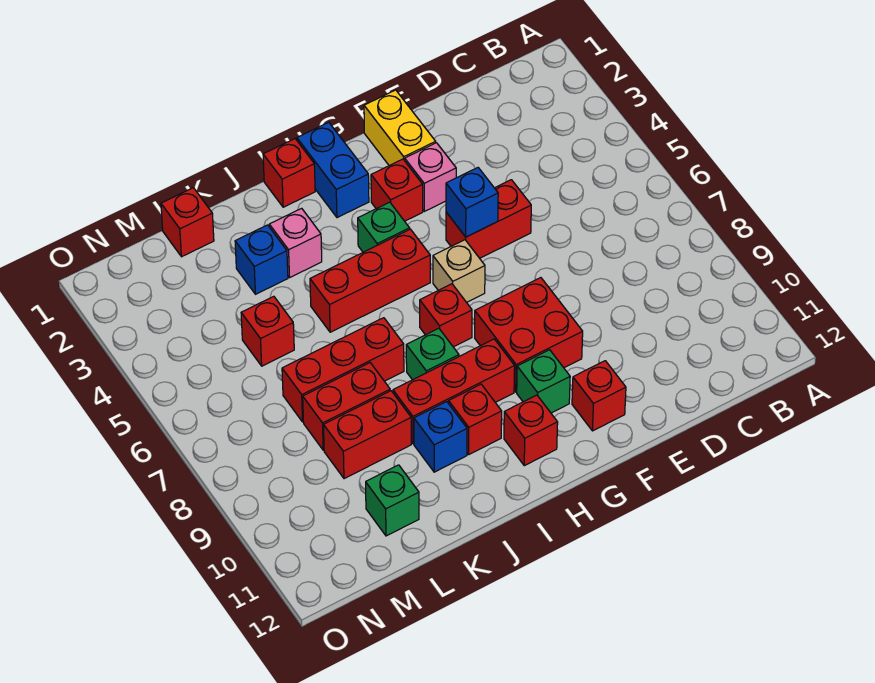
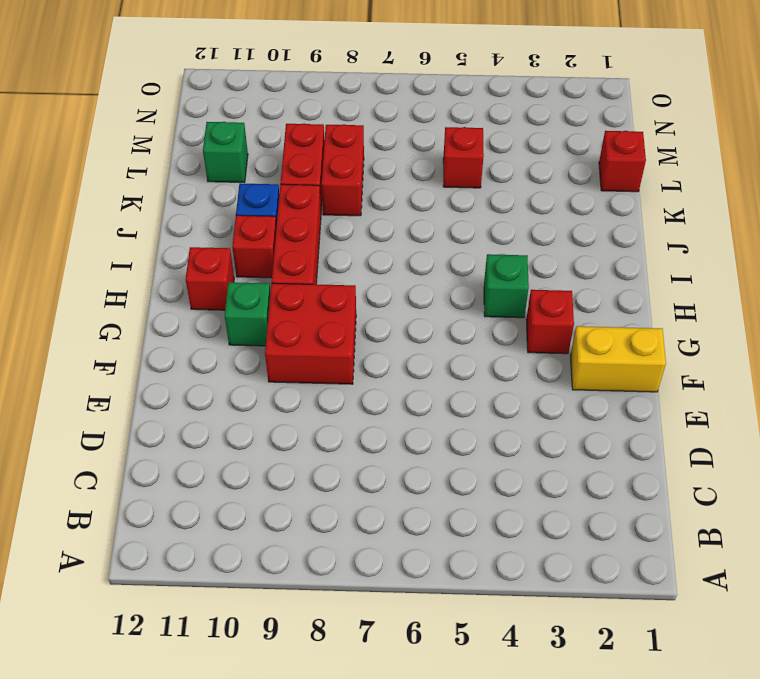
none -> red brick E5:F5 level 1
none -> pink brick F3 level 1
none -> red brick F11 level 1

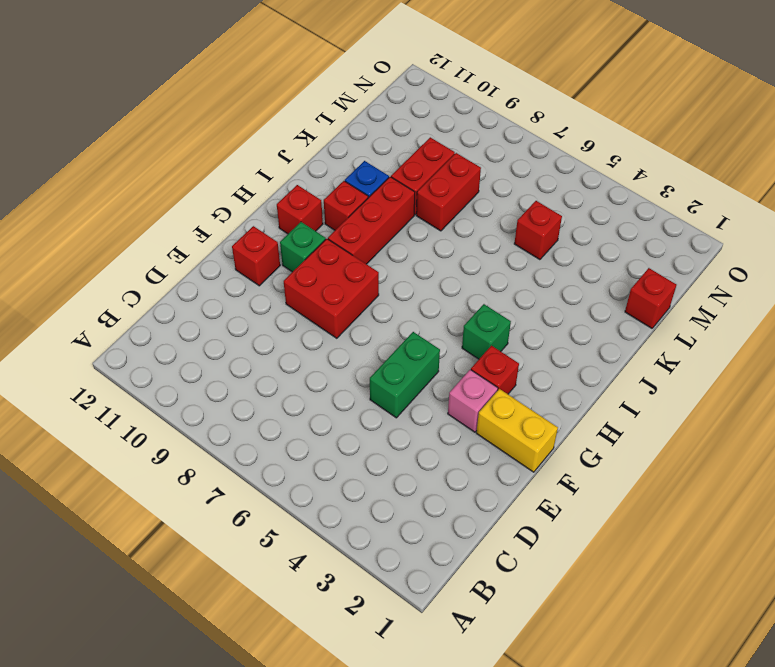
green brick E5:F5 level 1 -> red brick E5:F5 level 1
none -> tan brick G6 level 1
none -> blue brick H1:H2 level 1
none -> red brick H5:J5 level 1

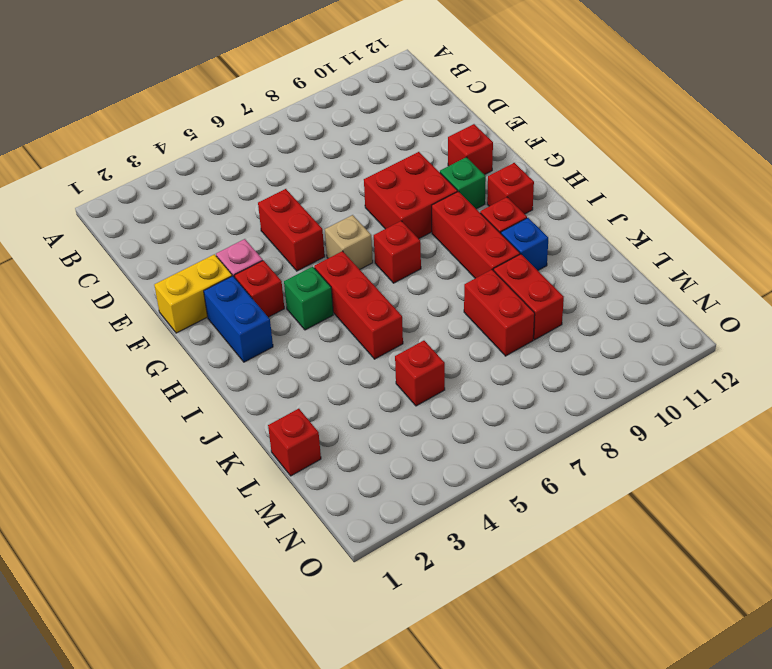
blue brick G2:H2 level 1 -> blue brick H1:H2 level 1
none -> red brick I1 level 1
none -> green brick I8 level 1
none -> pink brick J3 level 1

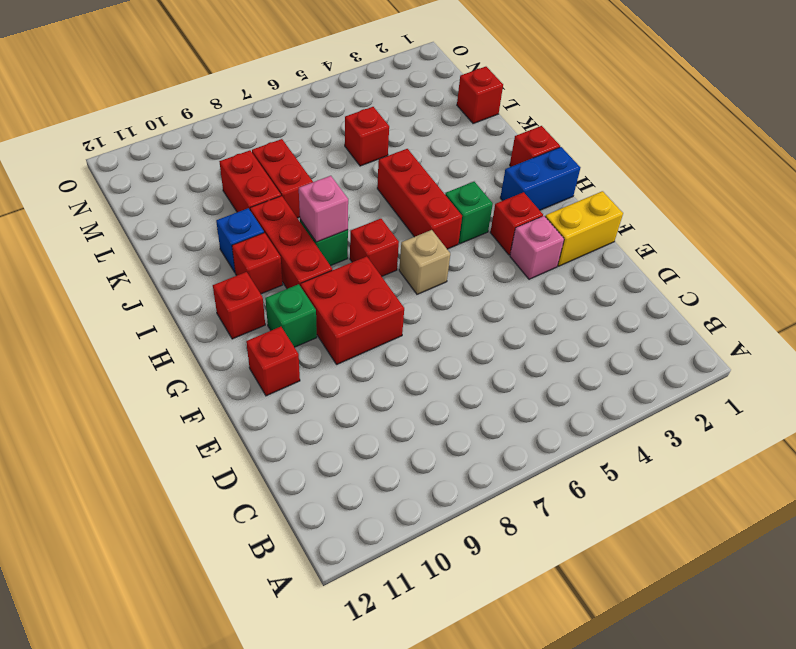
pink brick I8 level 2 -> pink brick J3 level 1
none -> red brick E5:F5 level 1
none -> red brick J7:L7 level 1
none -> blue brick K3 level 1

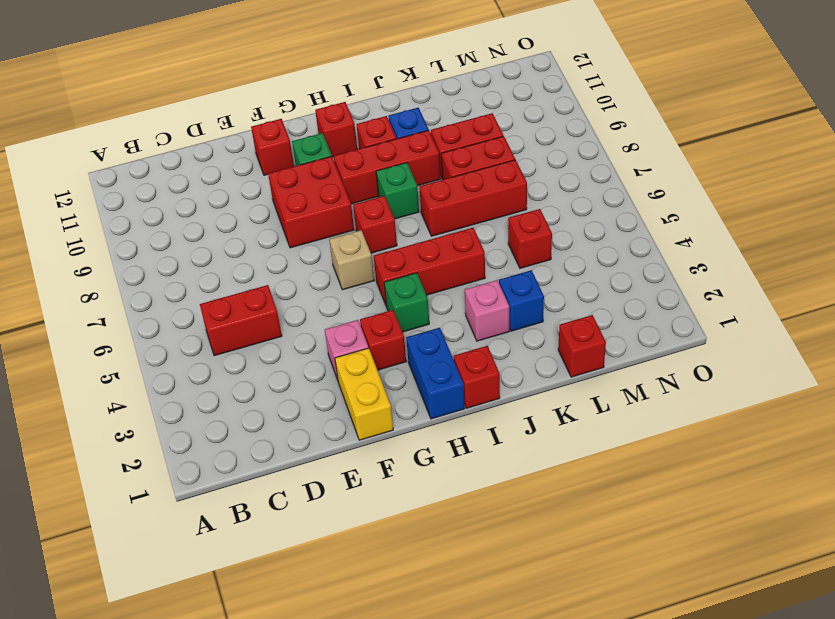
red brick C5:D5 level 1 -> red brick E5:F5 level 1
none -> green brick L11 level 1
none -> blue brick F5 level 2

